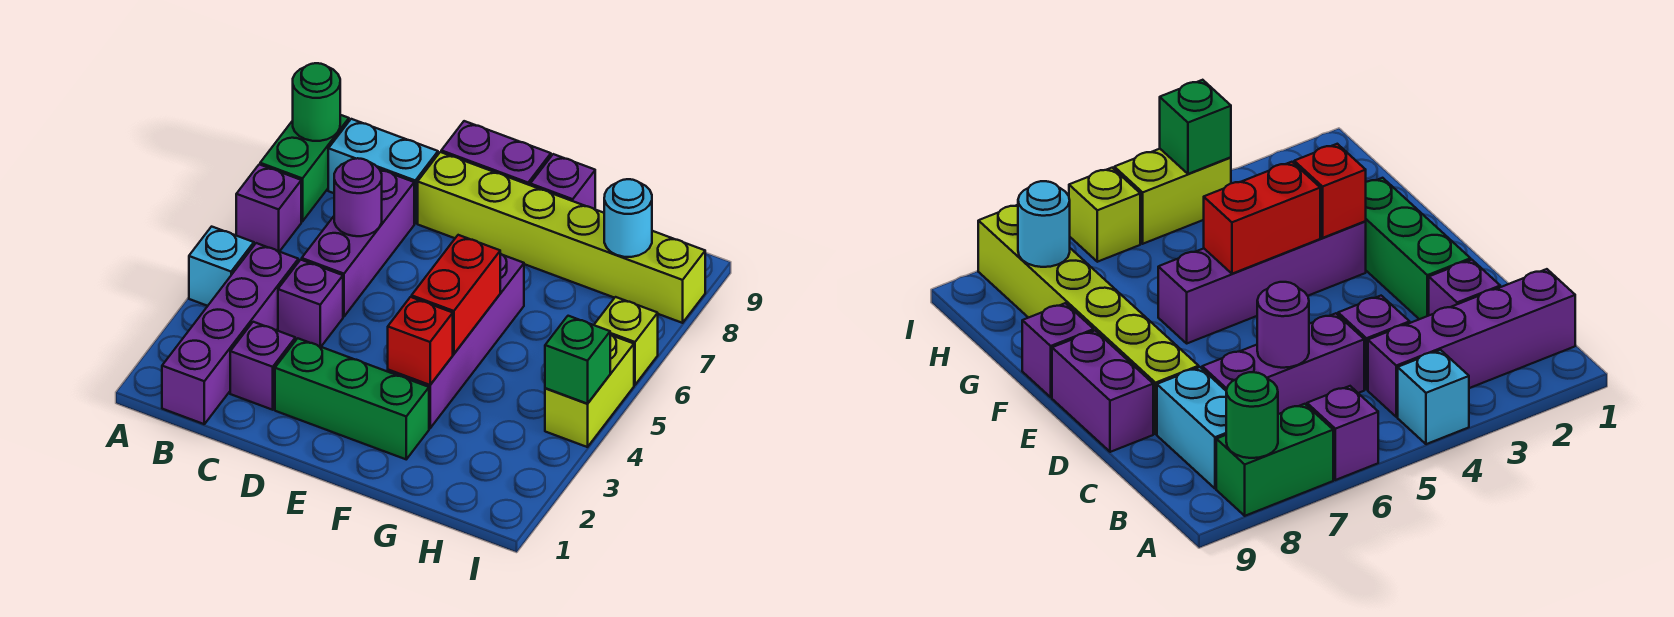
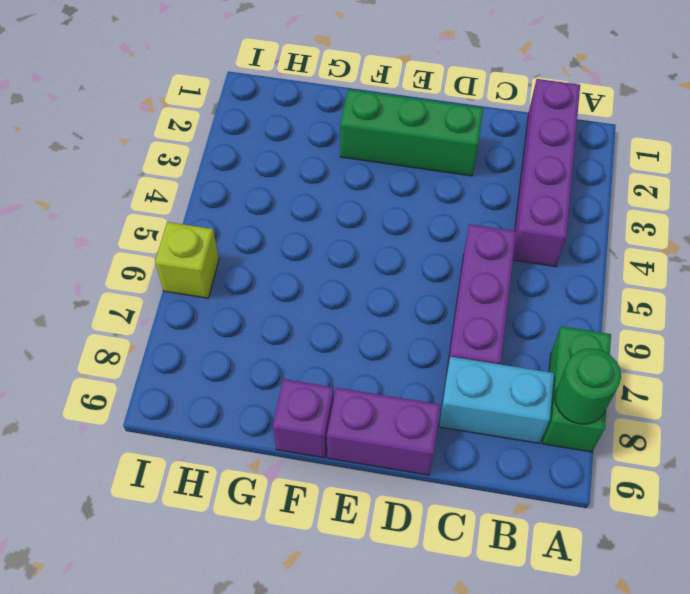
none -> cyan brick A4 level 1
none -> purple brick A6 level 1
none -> purple brick C2 level 1

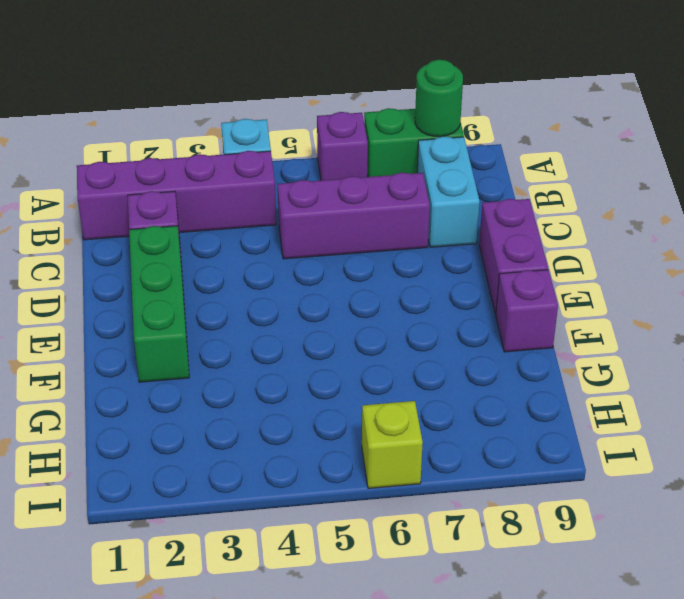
none -> purple brick C4 level 1
none -> lime brick D8:I8 level 1
none -> purple brick F3:F6 level 1

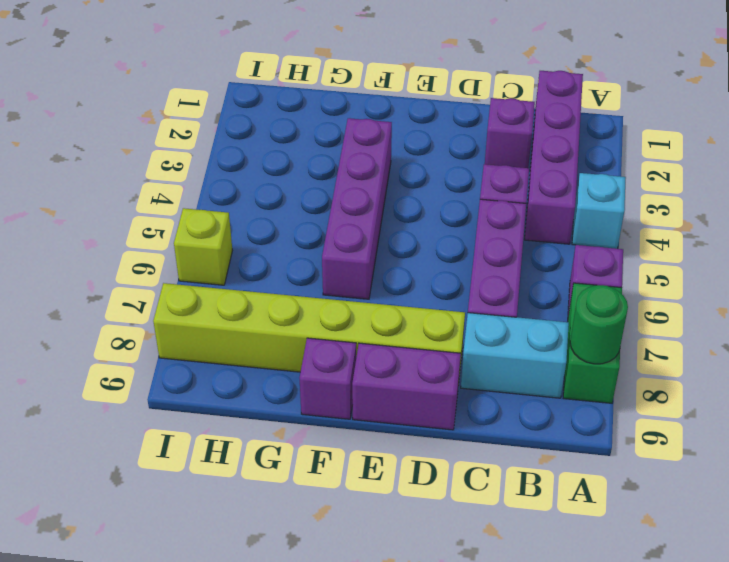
none -> green brick D2:F2 level 1
none -> lime brick I4:I5 level 1
none -> purple round brick C6 level 2

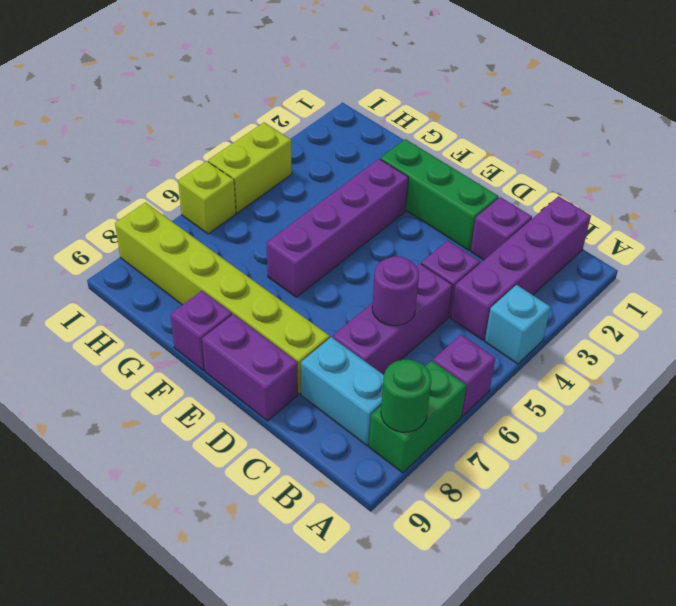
none -> red brick F3 level 2
none -> red brick F4:F5 level 2
none -> cyan round brick H8 level 2

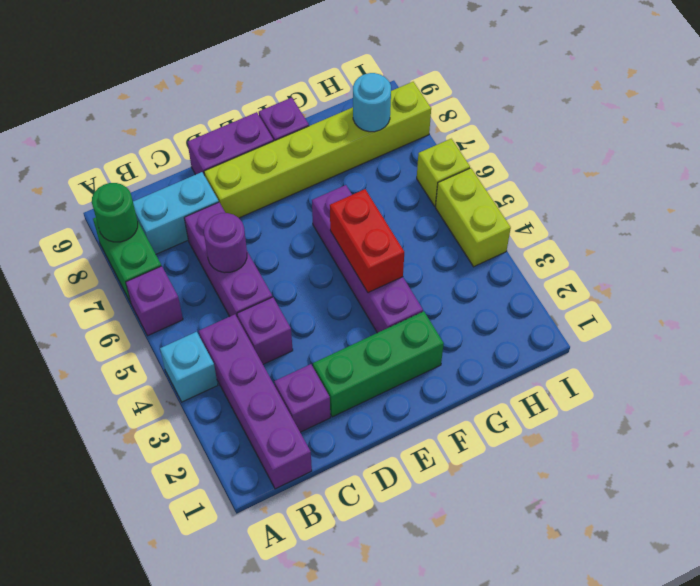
none -> red brick F3 level 2
none -> green brick I4 level 2

